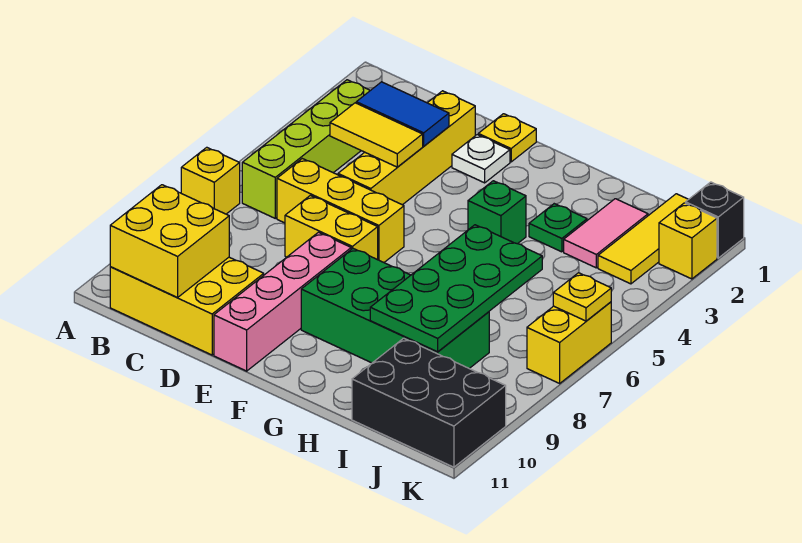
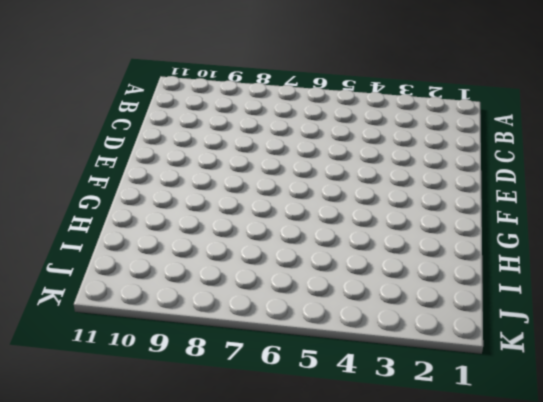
none -> yellow brick A7 level 1
none -> lime brick B3:B6 level 1
none -> yellow brick B10:D11 level 1

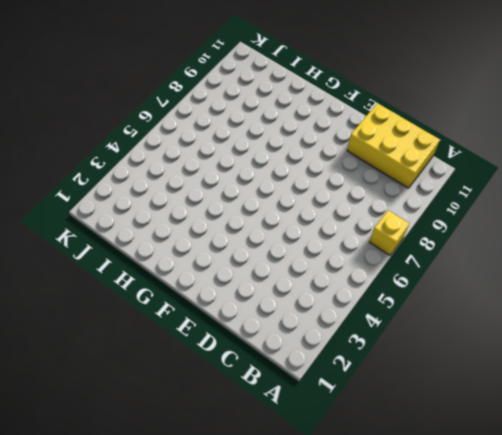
none -> lime brick B3:B6 level 1
none -> yellow brick C6:E6 level 1
none -> yellow brick D2:D5 level 1

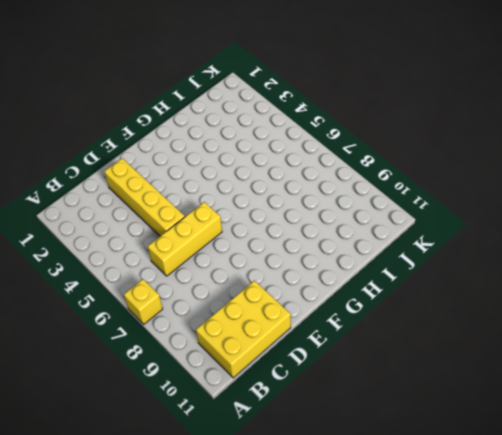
none -> lime brick B3:B6 level 1
none -> yellow brick D7:E7 level 1
none -> yellow plate E1 level 1

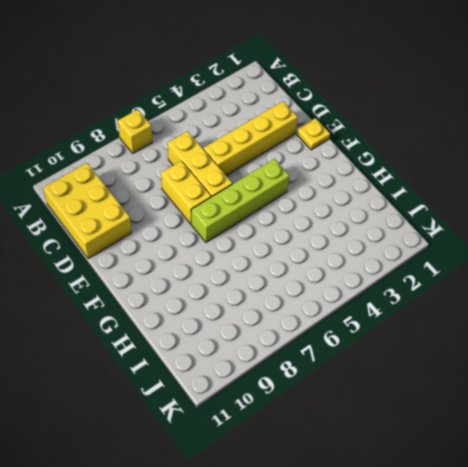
lime brick F4:F7 level 1 -> lime brick B3:B6 level 1
none -> white plate E2 level 1
none -> pink brick E8:E11 level 1
none -> green brick F8:I9 level 1

